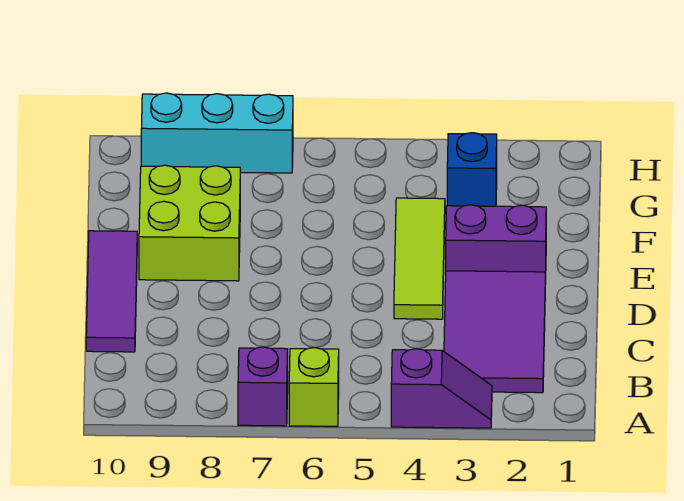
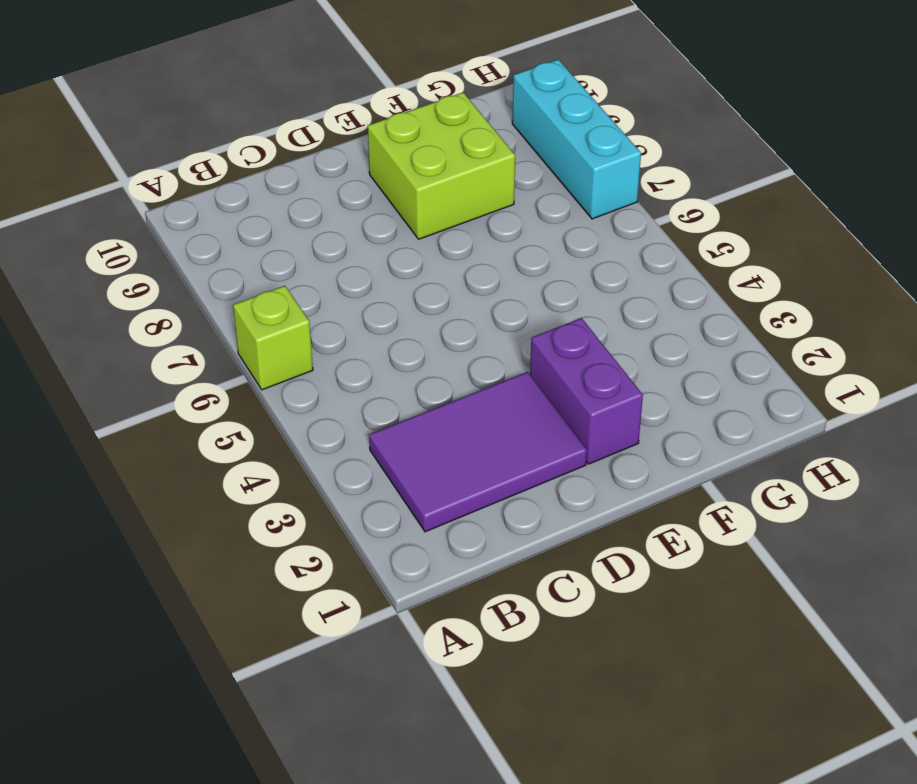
none -> purple slope A3:A4 level 1 top 4
none -> purple brick A7 level 1

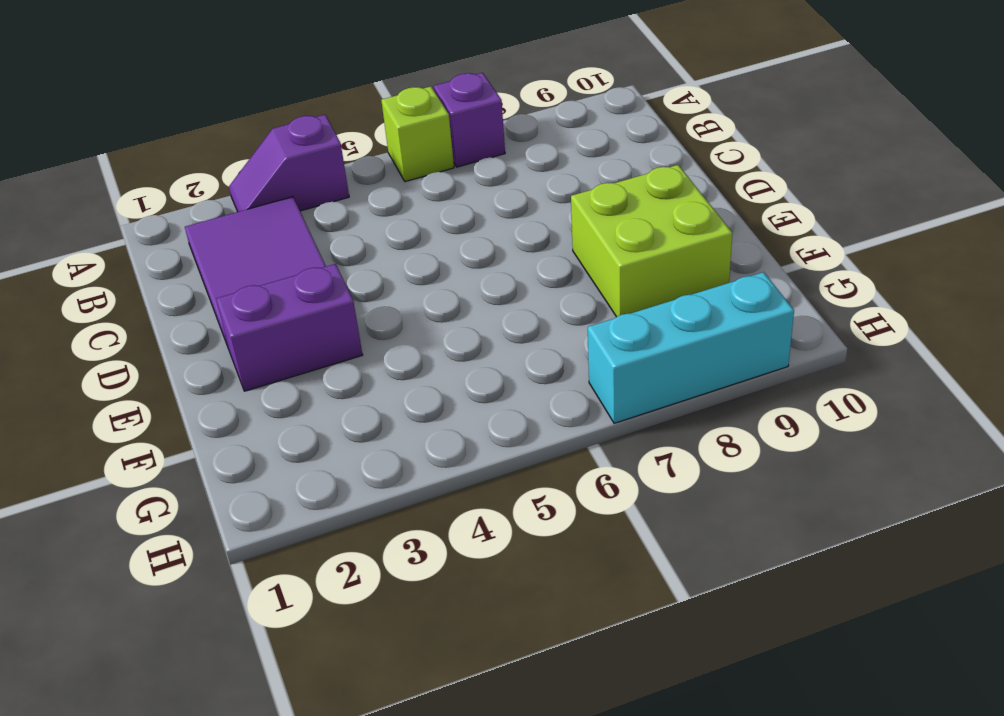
none -> purple tile C10:E10 level 1
none -> lime tile D4:F4 level 1

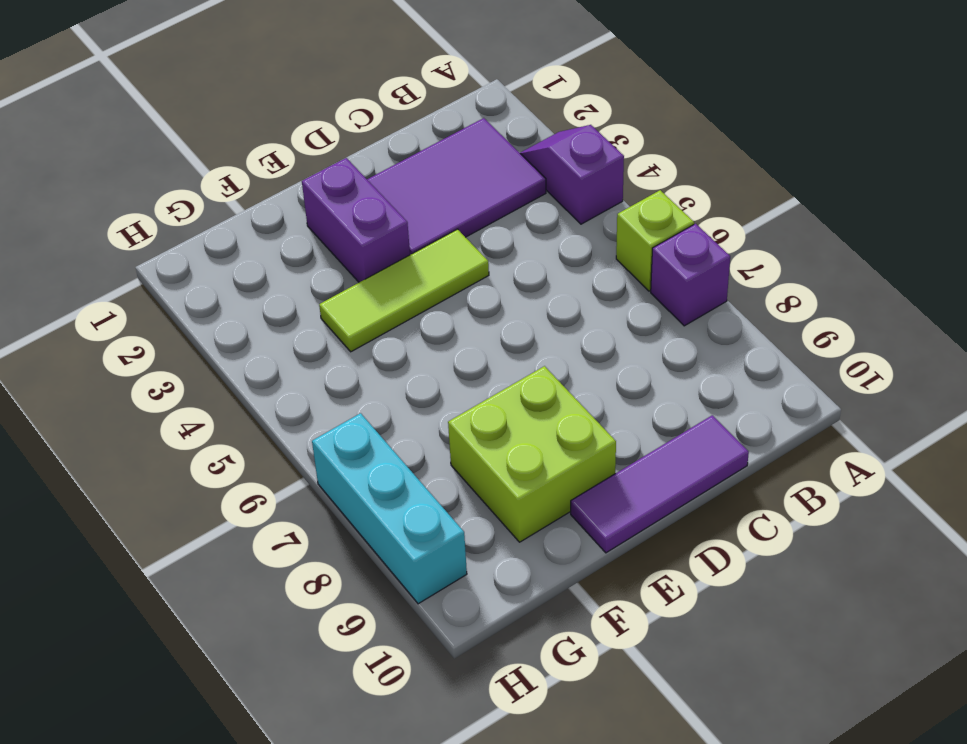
none -> blue brick G3 level 1

